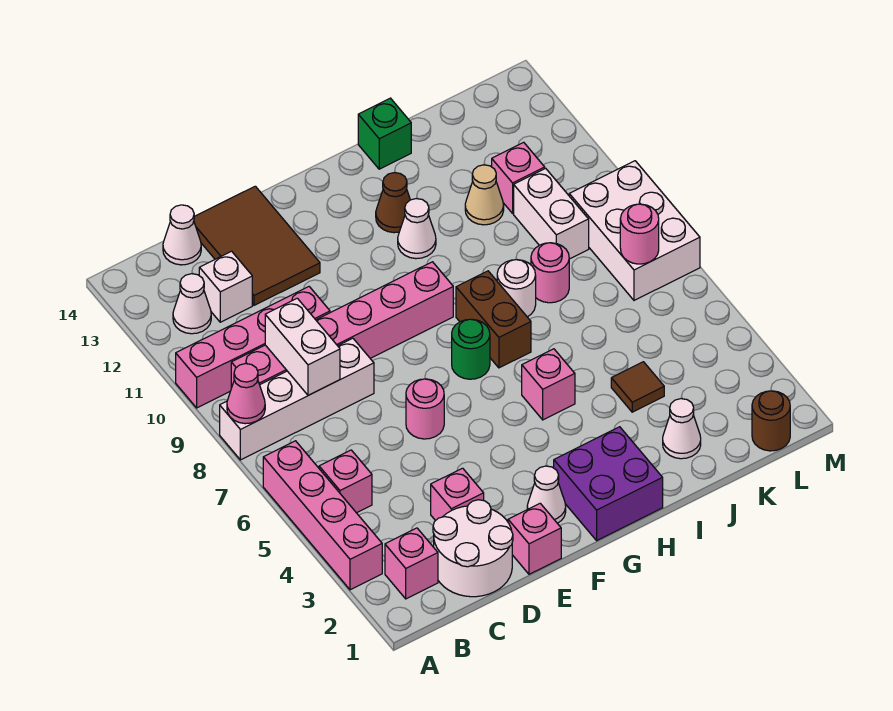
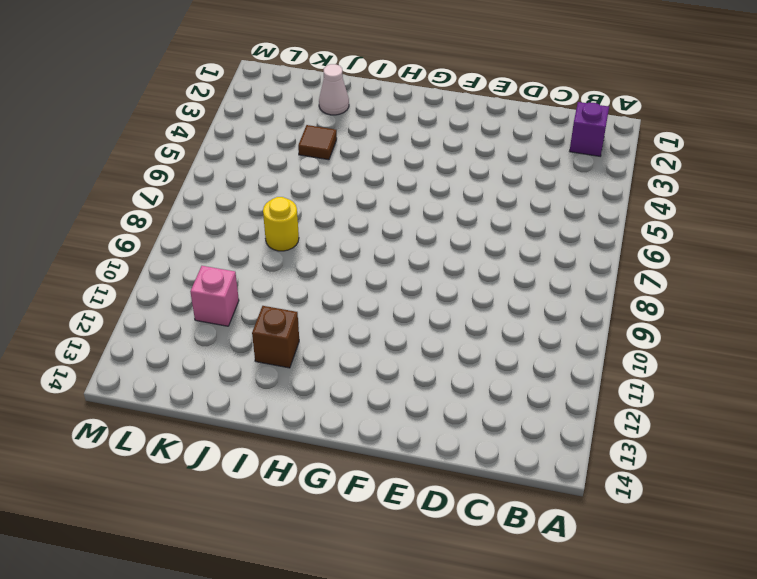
purple brick B2 level 1 -> pink brick B2 level 1
brown brick I12 level 1 -> none
yellow round brick J8 level 1 -> pink round brick J8 level 1
none -> pink brick A3:A6 level 1
none -> white brick A8:D8 level 1
none -> pink brick A10:D10 level 1
none -> pink brick B5 level 1

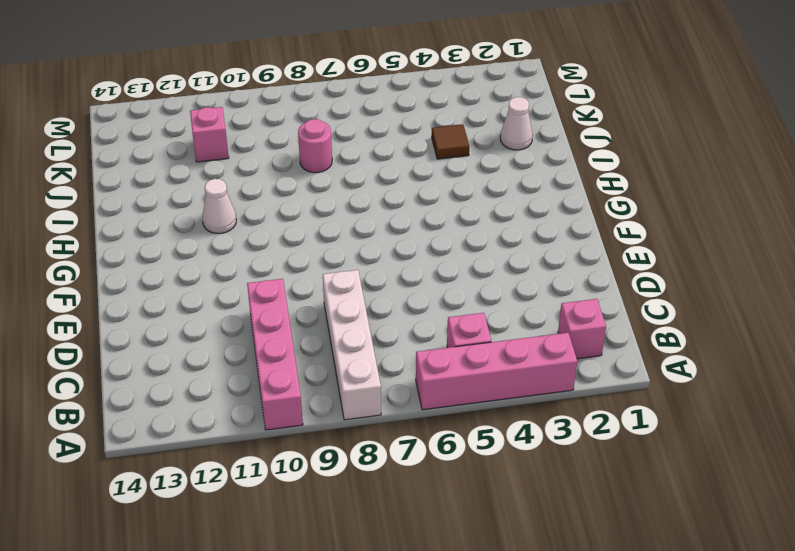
none -> pink brick B9:G9 level 1
none -> white cone B12 level 1
none -> white round brick C1:D2 level 1
none -> white brick C12 level 1

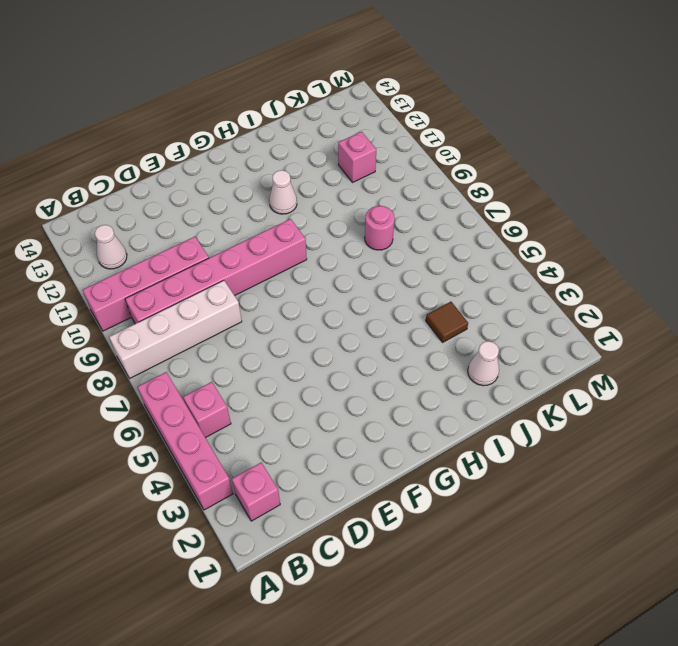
none -> white round brick C1:D2 level 1
none -> white brick C12 level 1
none -> white cone C14 level 1
none -> pink brick D3 level 1

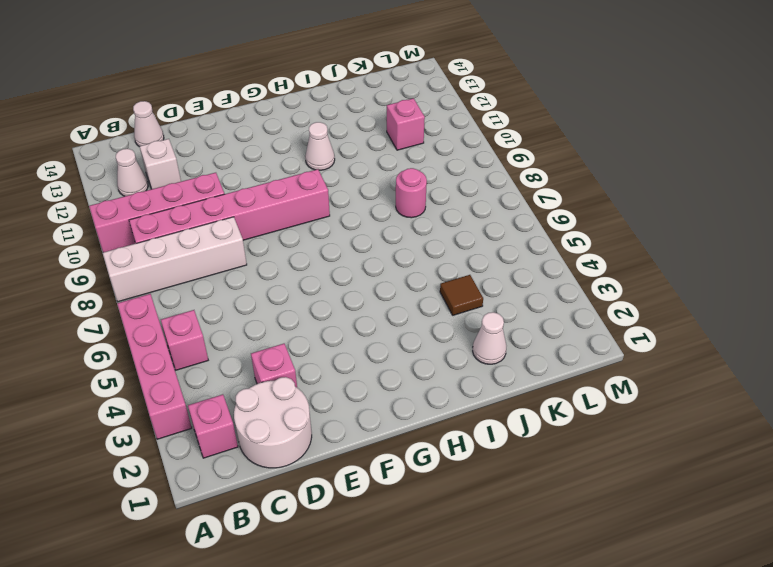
none -> brown tile D12:E14 level 1
none -> pink brick E1 level 1
none -> pink round brick E6 level 1
none -> white cone F2 level 1

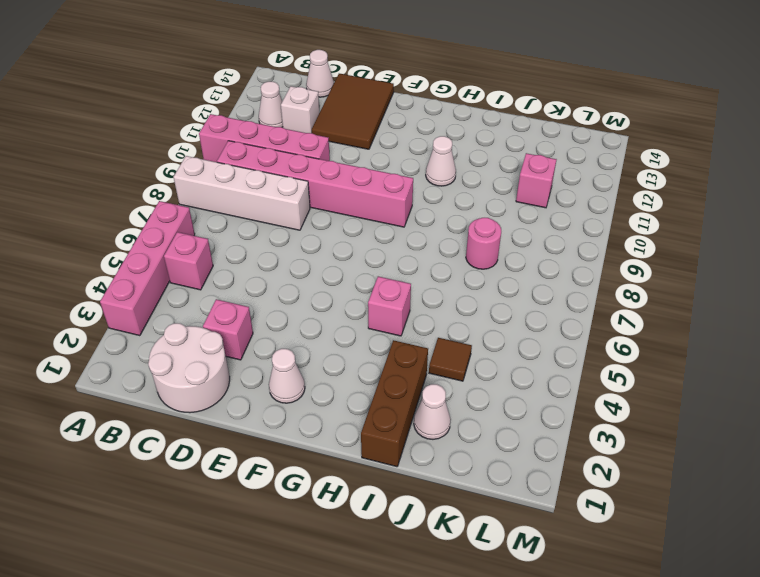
brown brick I1:I3 level 1 -> none
none -> pink brick B2 level 1
none -> pink brick E1 level 1
none -> pink round brick E6 level 1
none -> purple brick G1:H2 level 1

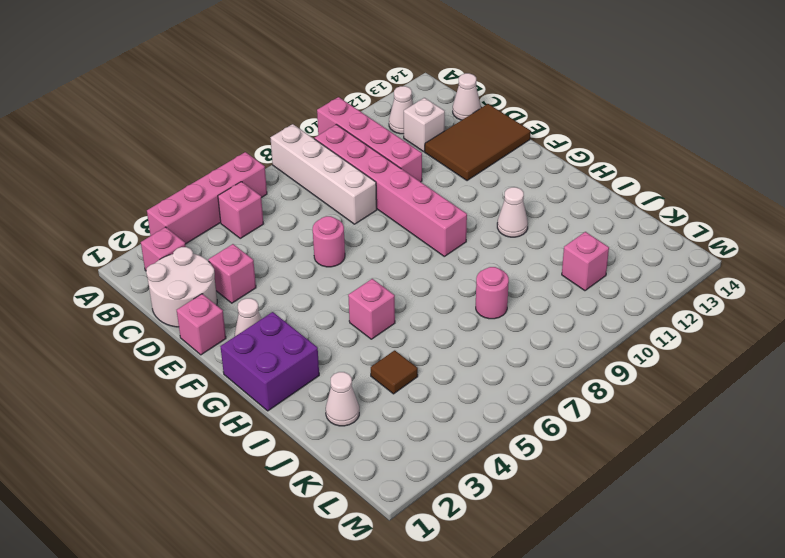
none -> green round brick G7 level 1
none -> brown brick H7:H8 level 1
none -> brown cone H12 level 1
none -> white round brick I8 level 1

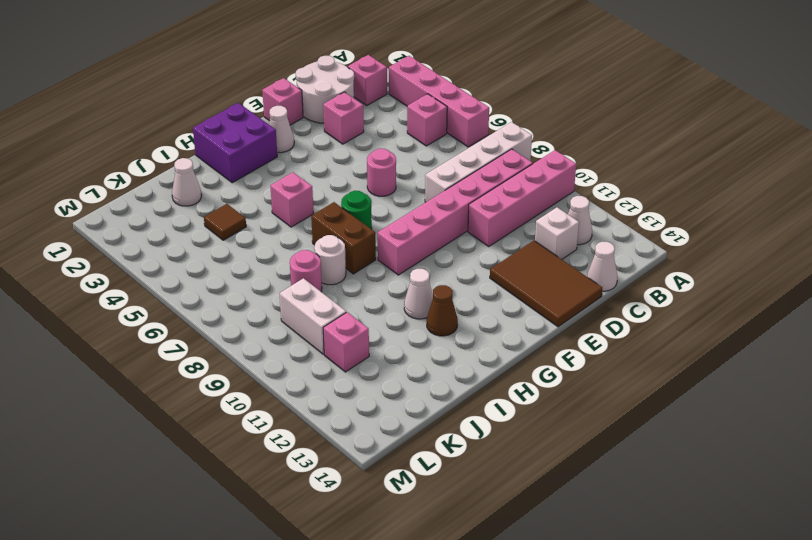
none -> green brick I14 level 1
none -> tan cone J11 level 1
none -> brown round brick L1 level 1
none -> white brick L7:M9 level 1

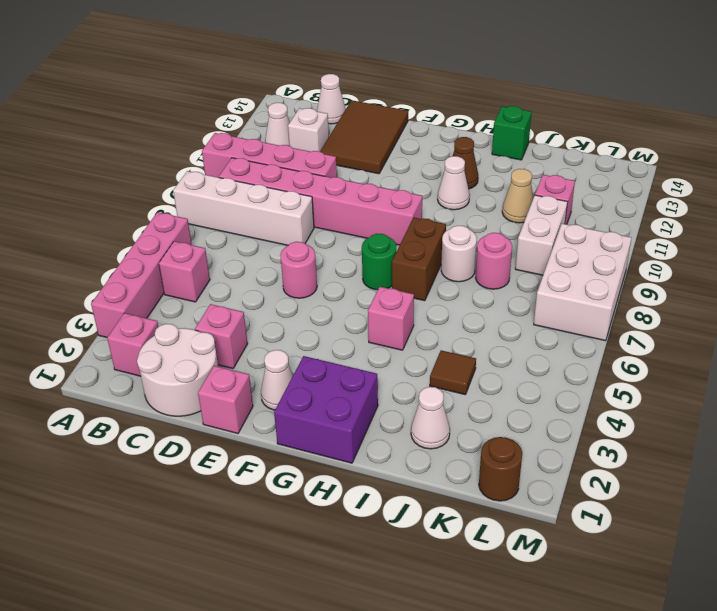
none -> pink cone A8 level 2
none -> white brick C8:C9 level 2
none -> pink round brick L7 level 2

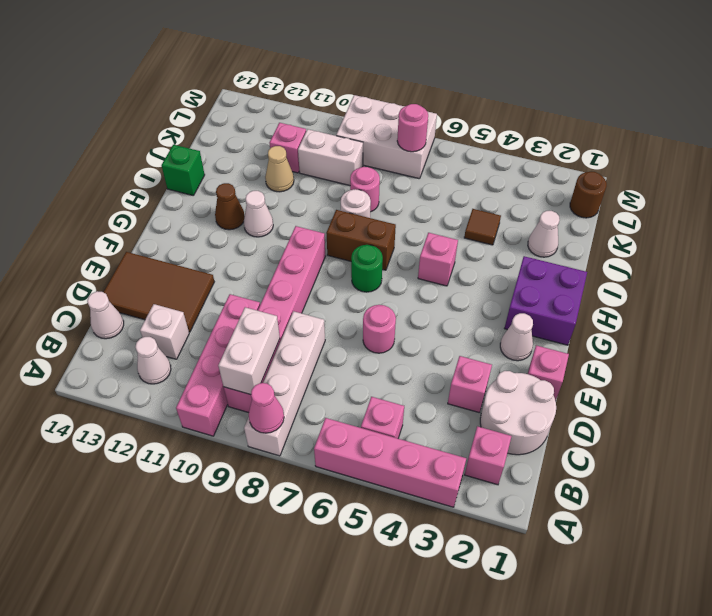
white brick B9:C9 level 2 -> white brick C8:C9 level 2

